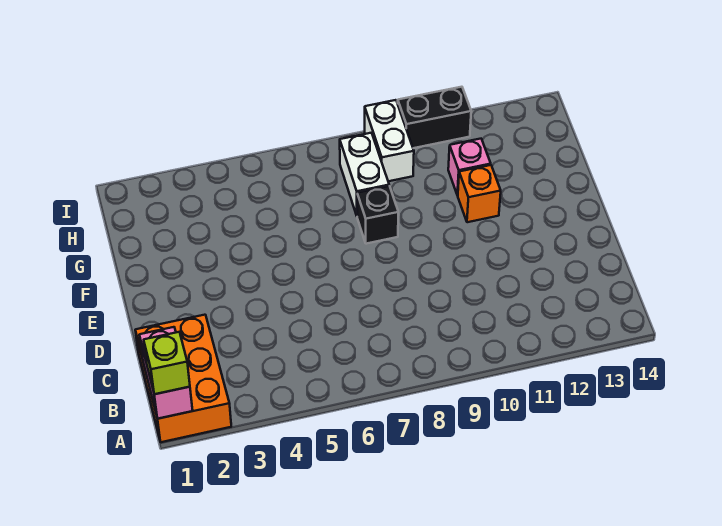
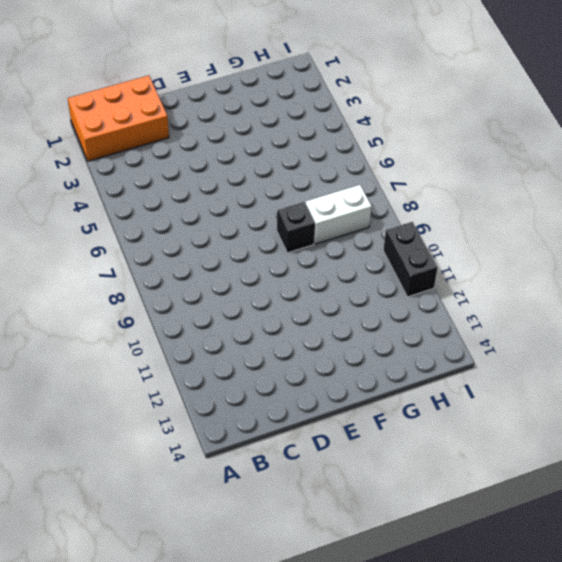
none -> orange brick F11 level 1
none -> pink brick G11 level 1

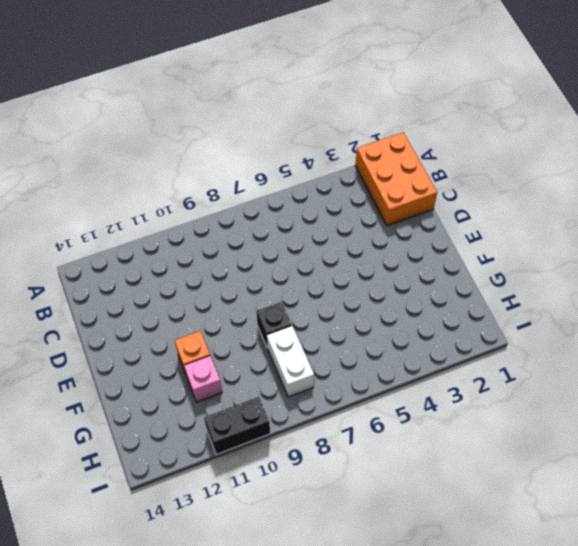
none -> white brick H9:I9 level 1
none -> pink brick A1:B1 level 2

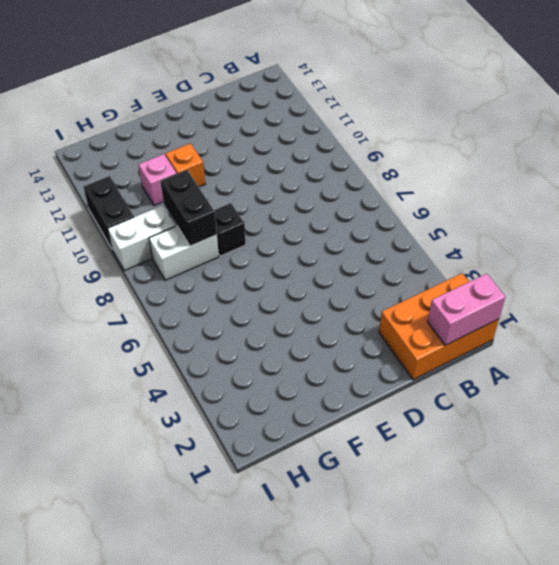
black brick G8:G9 level 2 -> none
none -> lime brick A1 level 3

